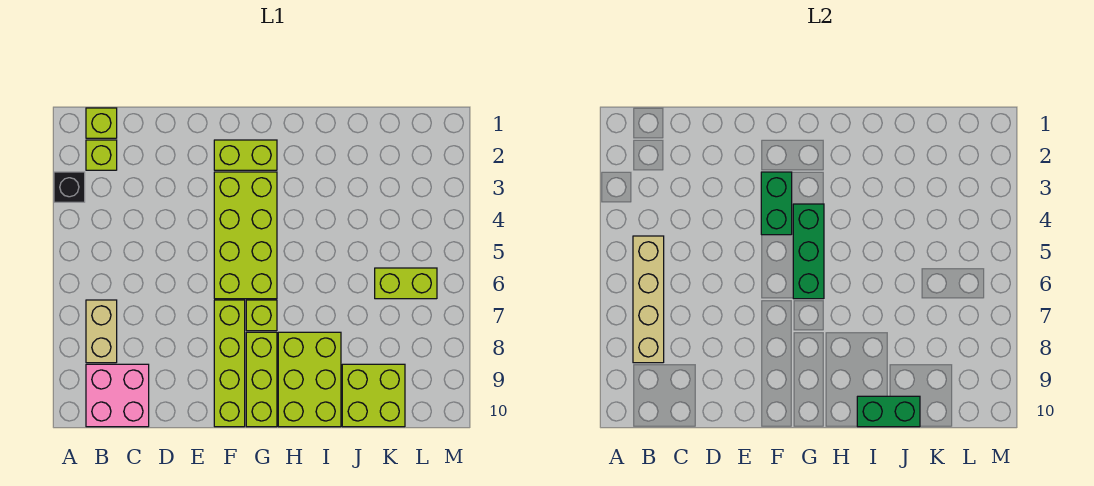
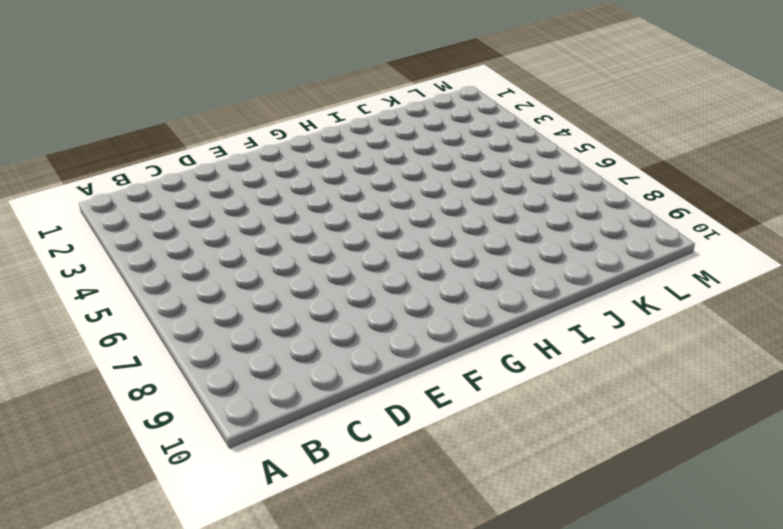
none -> black brick A3 level 1
none -> lime brick B1 level 1
none -> lime brick B2 level 1

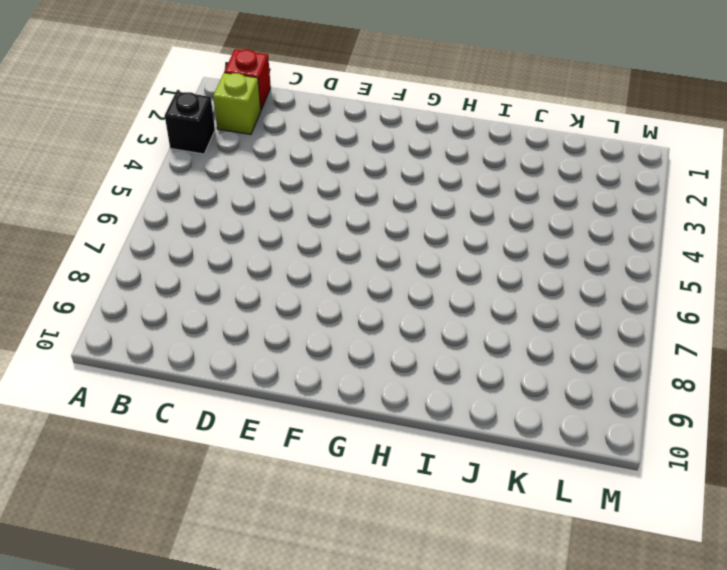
red brick B1 level 1 -> lime brick B1 level 1
none -> tan brick B7:B8 level 1
none -> pink brick B9:C10 level 1
none -> lime brick F2:G2 level 1

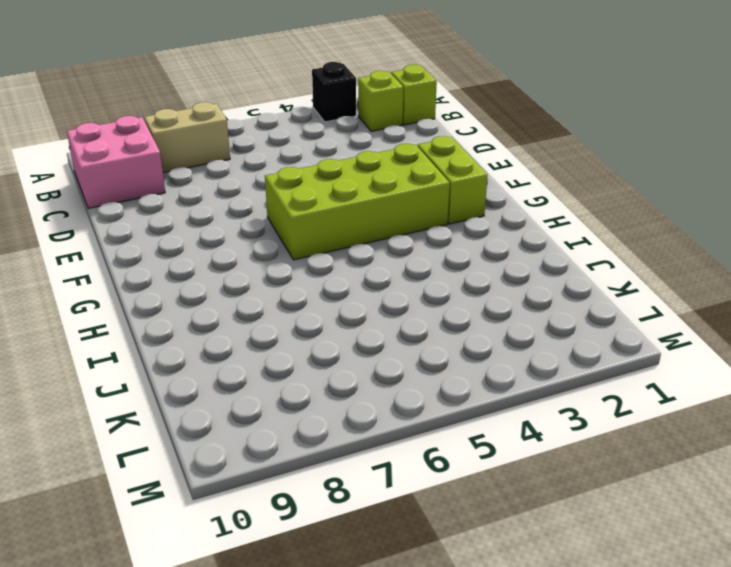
none -> lime brick F7:F10 level 1
none -> lime brick G7 level 1
none -> lime brick G8:G10 level 1

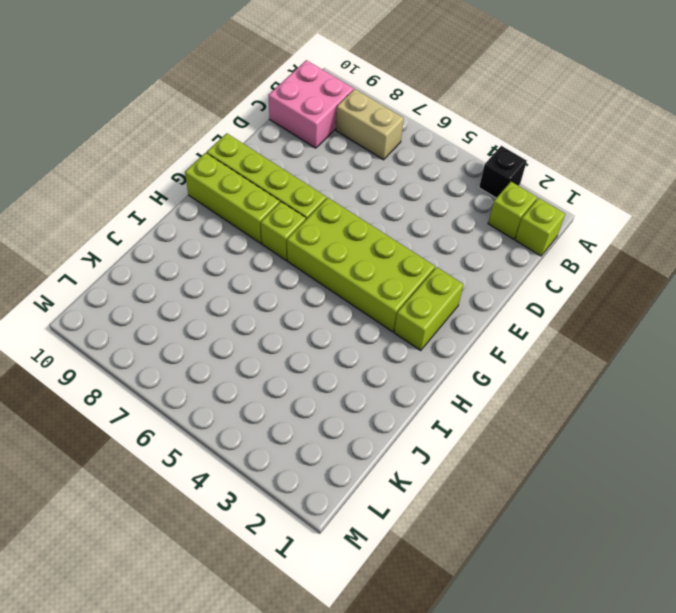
none -> lime brick H8:I10 level 1
none -> lime brick J9:K10 level 1
none -> lime brick K6:L6 level 1

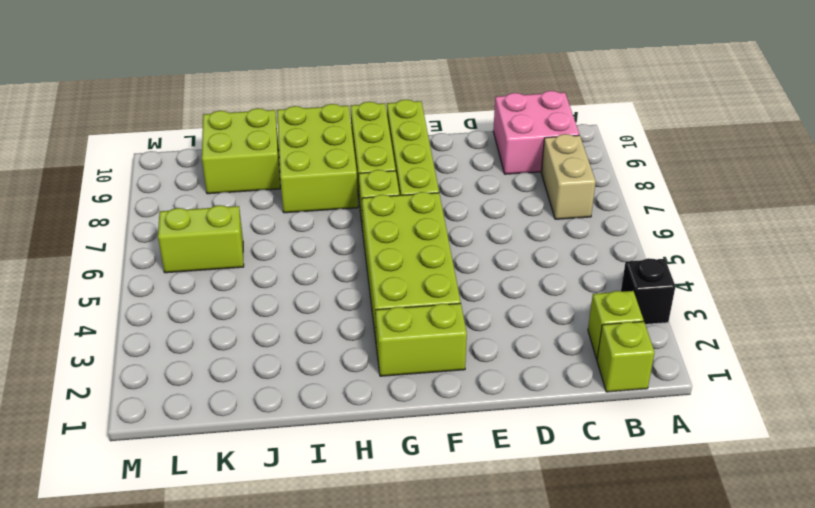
none -> tan brick B5:B8 level 2
none -> green brick F3:F4 level 2
none -> green brick G4:G6 level 2

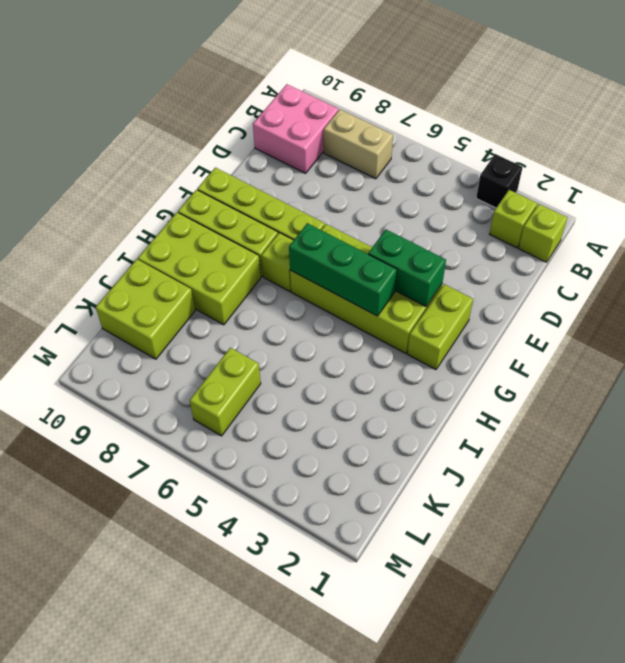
none -> tan brick B5:B8 level 2
none -> green brick I10:J10 level 2

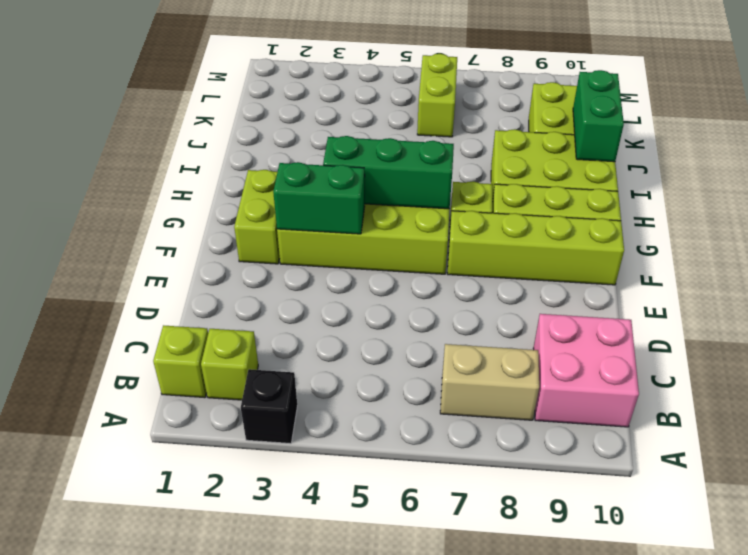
none -> tan brick B5:B8 level 2

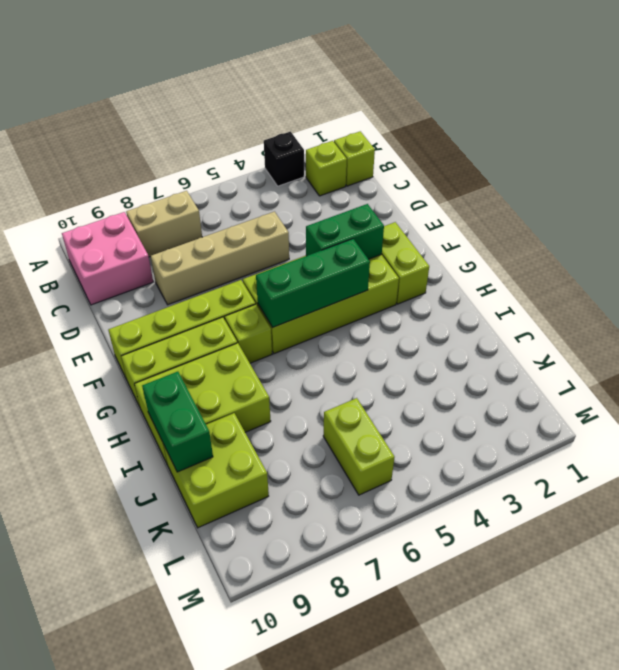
tan brick D5:D8 level 1 -> tan brick B5:B8 level 2

